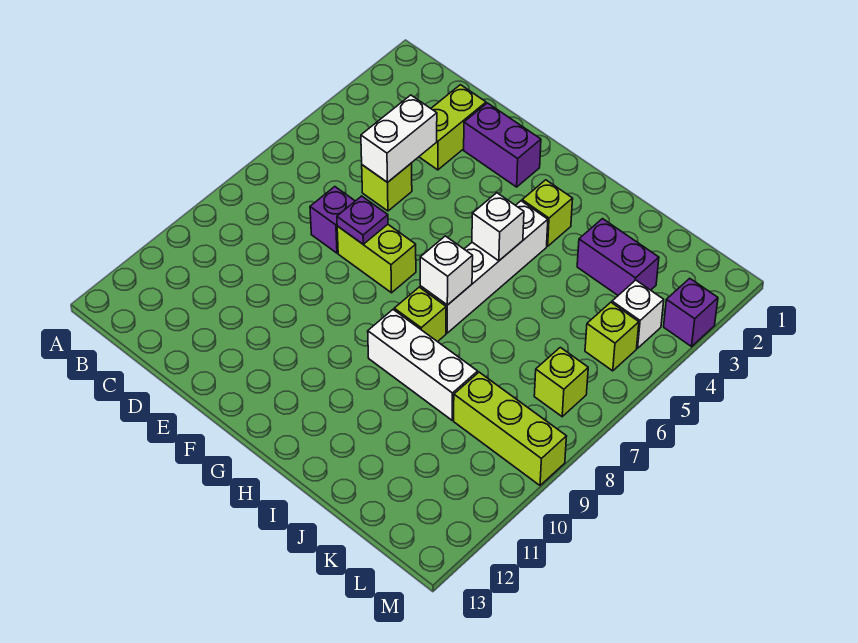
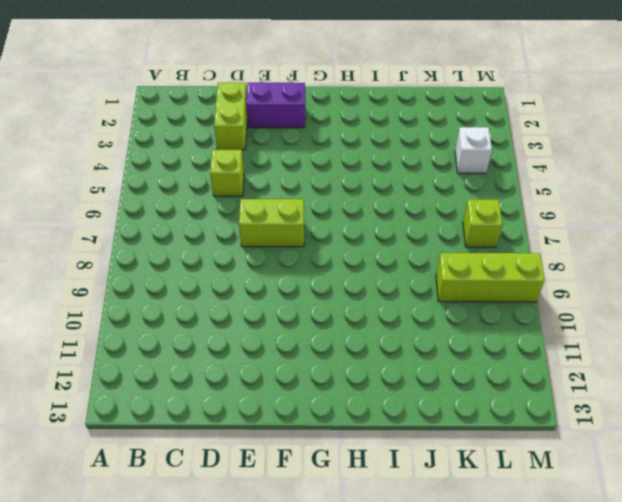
none -> purple brick D7 level 1
none -> lime brick H3 level 1
none -> white brick H4:H7 level 1

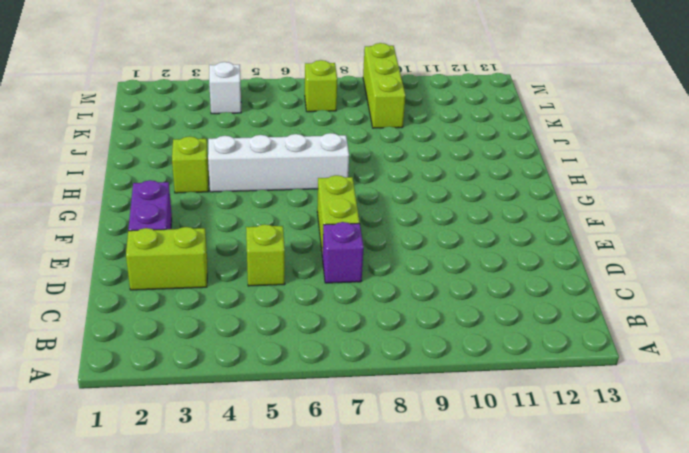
none -> lime brick H8 level 1
none -> white brick H9:J9 level 1
none -> purple brick J3:K3 level 1

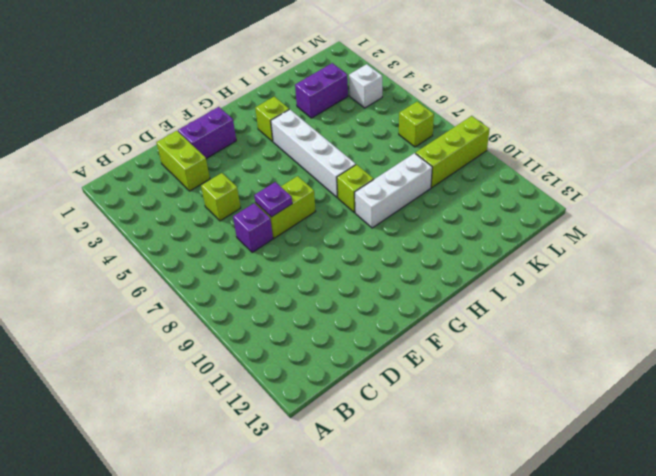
none -> lime brick L5 level 1
none -> purple brick M3 level 1
none -> white brick D4:D5 level 2

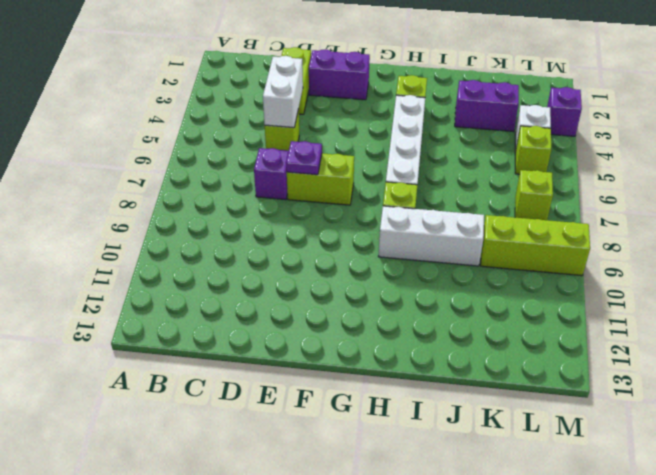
none -> white brick H5 level 2
none -> white brick H7 level 2

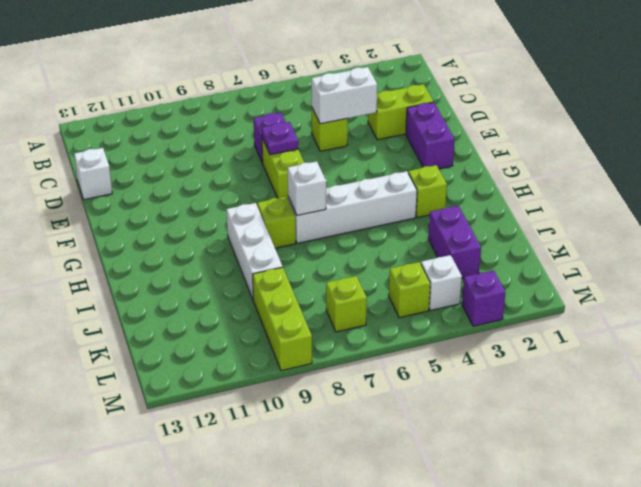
white brick D13 level 1 -> white brick H5 level 2

